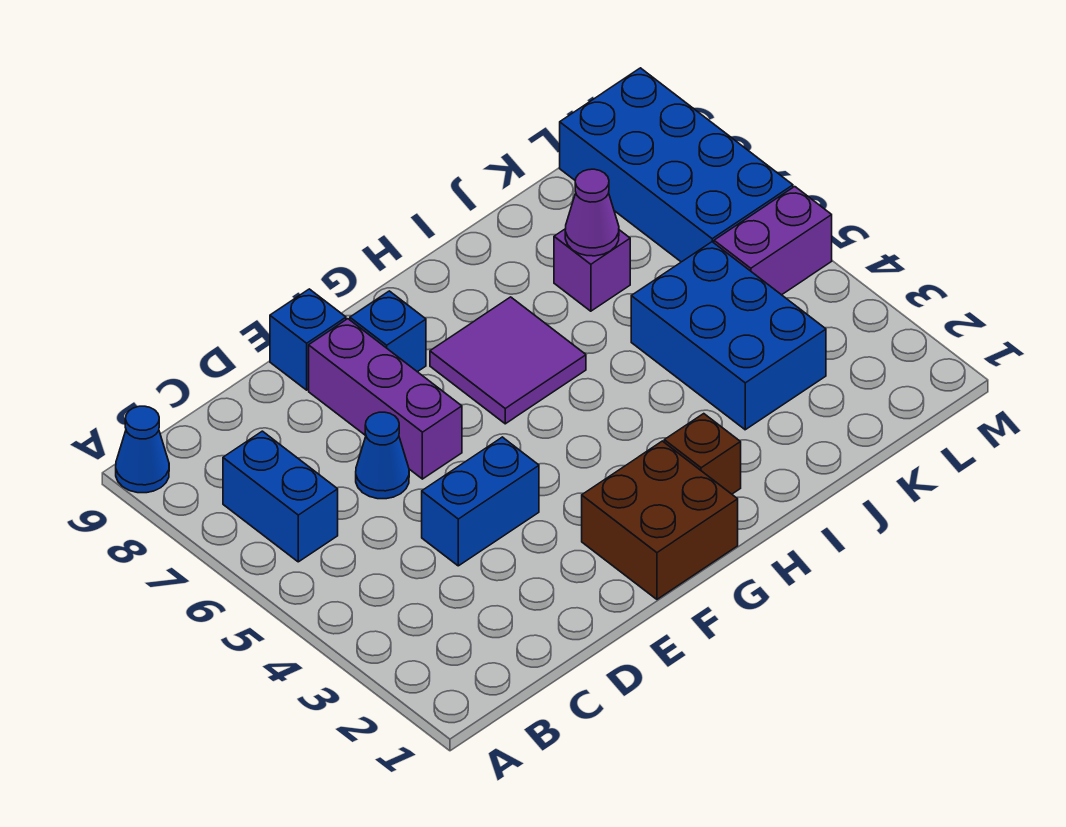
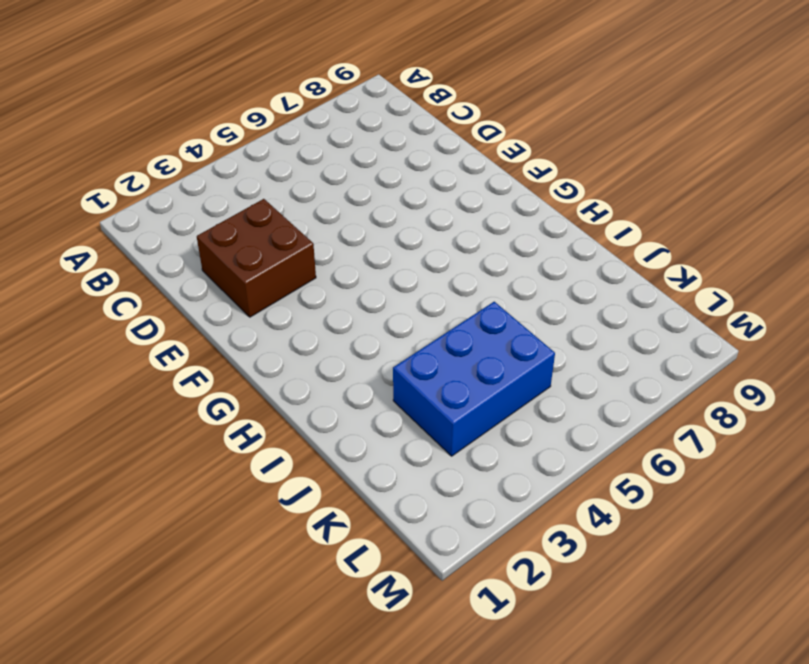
brown brick D2:E3 level 1 -> brown brick F1:G2 level 1
none -> blue cone A9 level 1
none -> blue brick B6:B7 level 1
none -> blue brick D4:E4 level 1

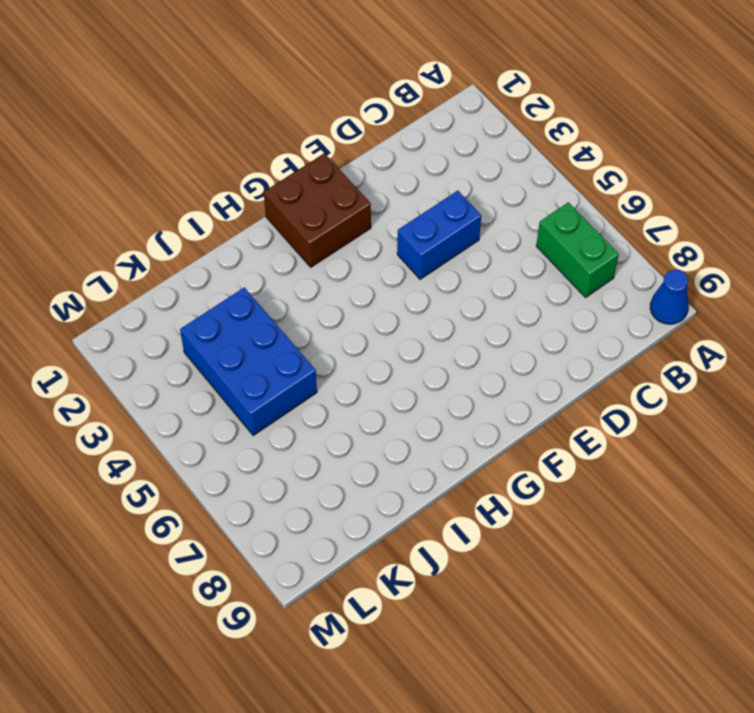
green brick B6:B7 level 1 -> blue brick B6:B7 level 1
none -> blue cone D6 level 1
none -> purple brick E6:E8 level 1
none -> blue brick E9 level 1

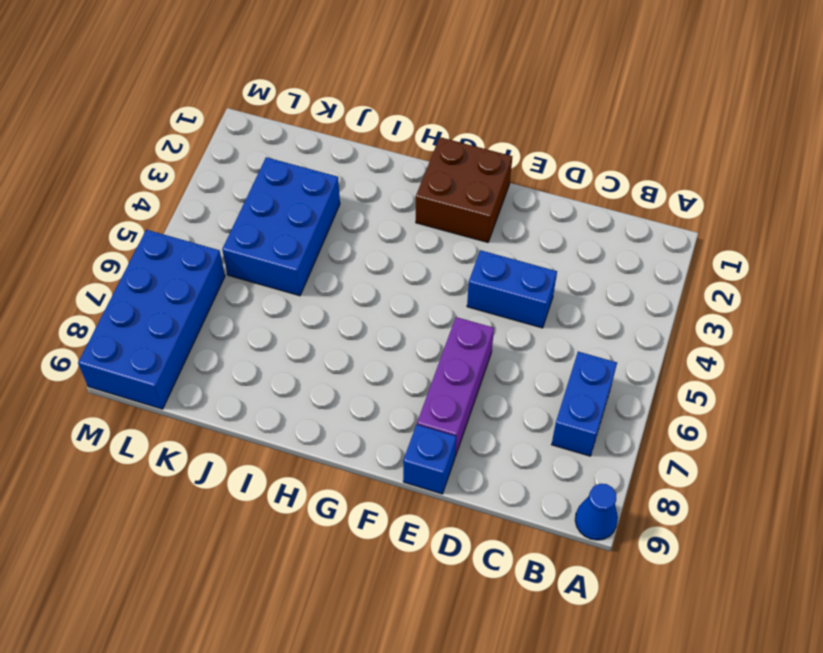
none -> blue cone D6 level 1
none -> blue brick F8 level 1
none -> purple tile G6:H7 level 1

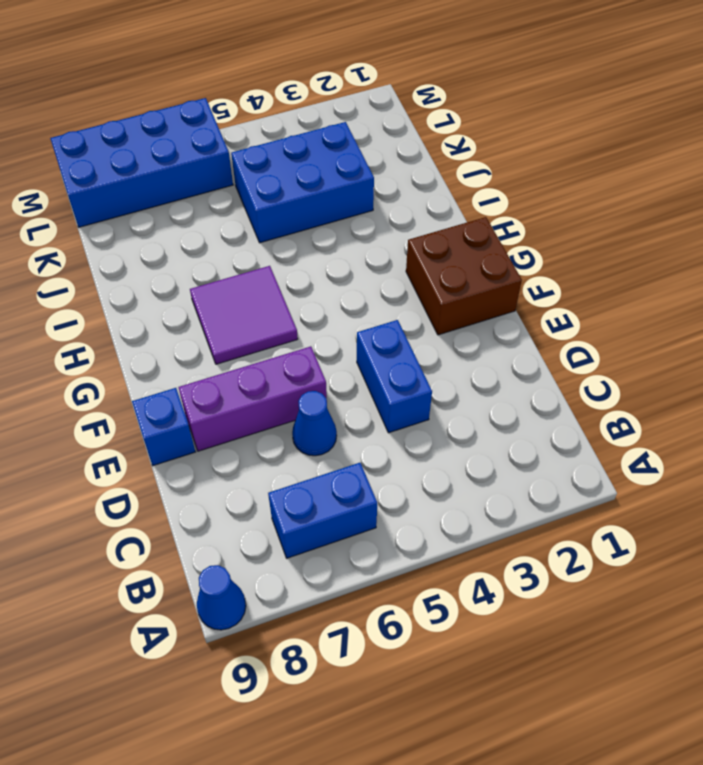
none -> blue brick F8 level 1
none -> brown brick H2 level 1
none -> purple brick J7 level 1

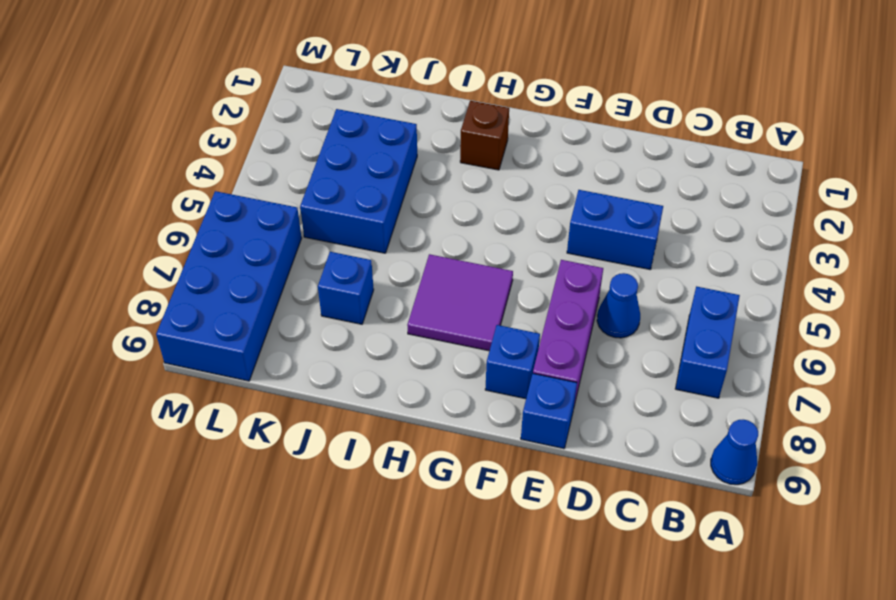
blue brick J7 level 1 -> purple brick J7 level 1
none -> brown brick F1:G2 level 1
none -> purple brick L5:M5 level 1
none -> purple cone J7 level 2

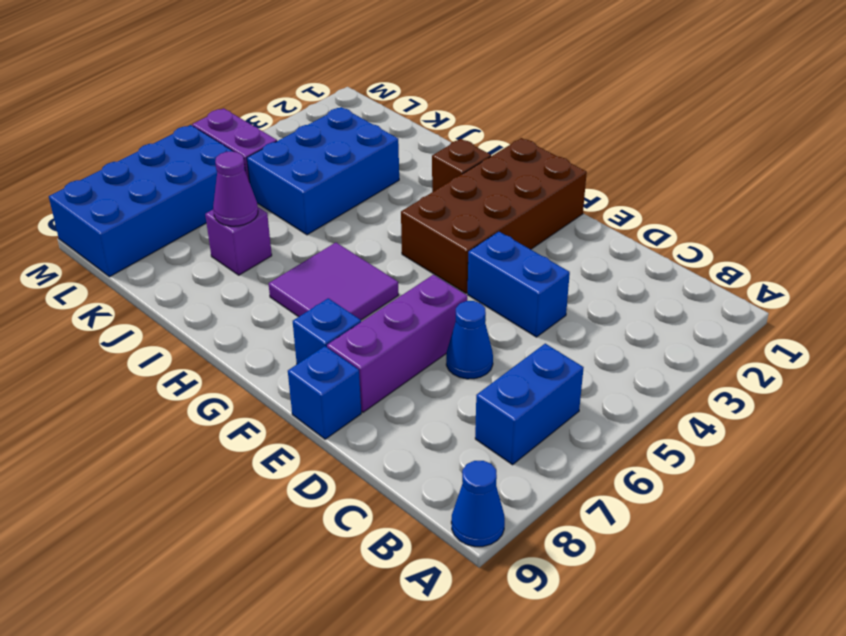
brown brick F1:G4 level 1 -> brown brick F1:G2 level 1

